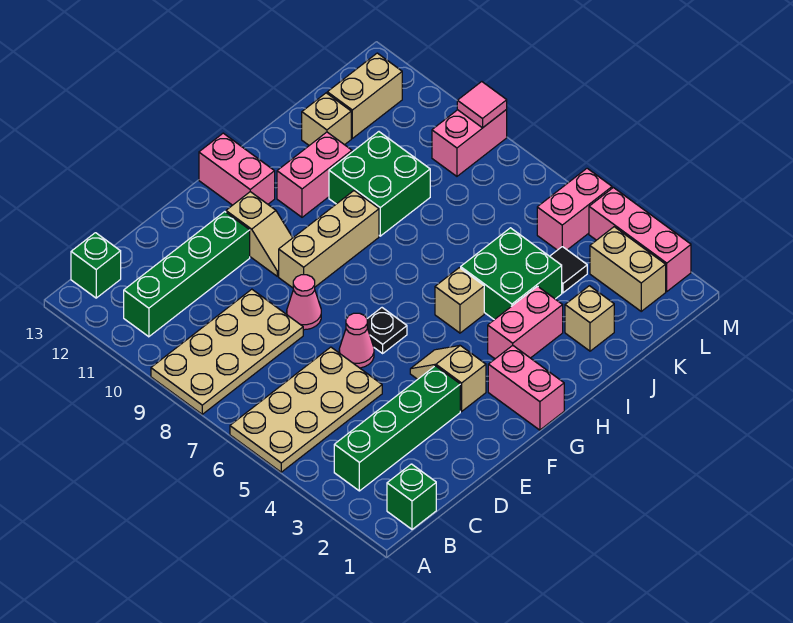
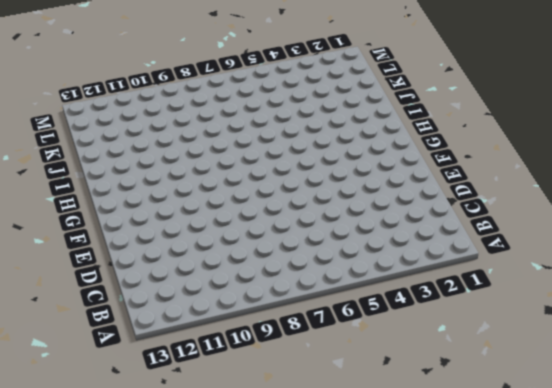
none -> tan plate A5:D6 level 1
none -> tan plate A8:D9 level 1
none -> green brick B1 level 1

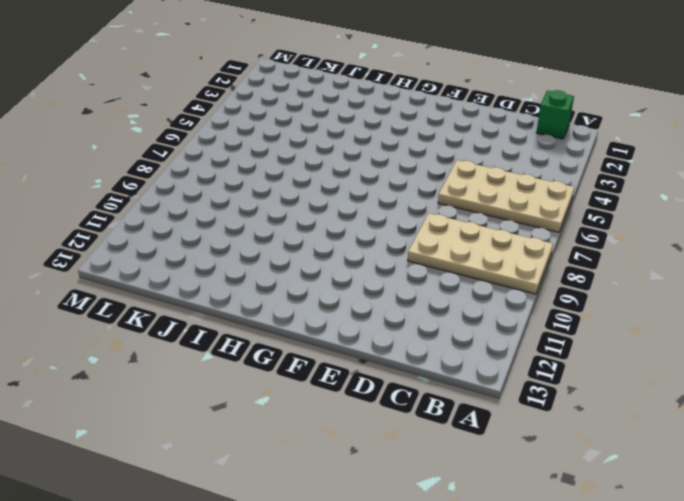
none -> green brick B3:E3 level 1
none -> green brick B11:E11 level 1
none -> green brick B13 level 1

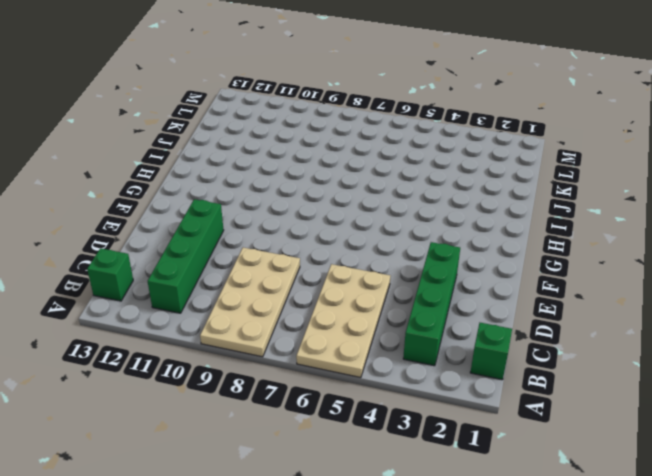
none -> pink cone E6 level 1
none -> pink cone E8 level 1
none -> tan slope F3:F4 level 1 top 3

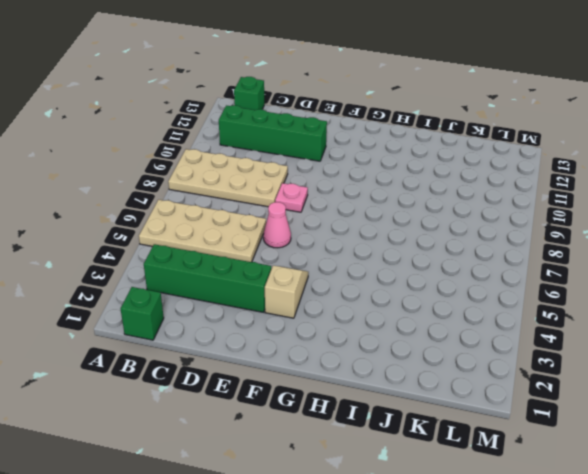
pink plate E8 level 1 -> pink cone E8 level 1
none -> black plate F6 level 1
none -> tan brick F9:H9 level 1
none -> tan slope F10:F11 level 1 top 11

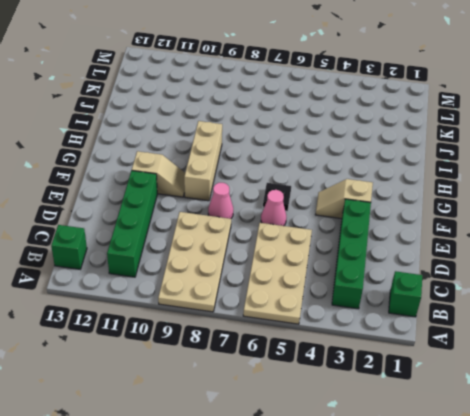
none -> pink brick G1:G2 level 1
none -> pink brick G12:G13 level 1
none -> pink brick H3:I3 level 1

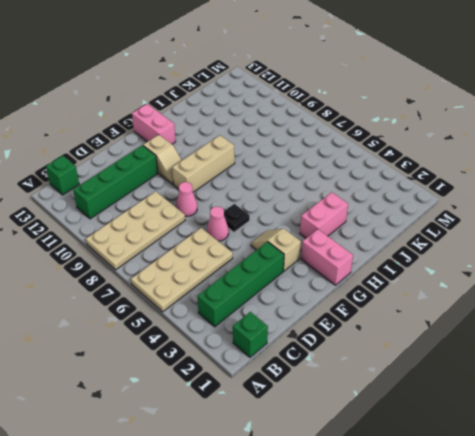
none -> tan brick H5 level 1
none -> pink brick H11:I11 level 1
none -> green brick I4:J5 level 1

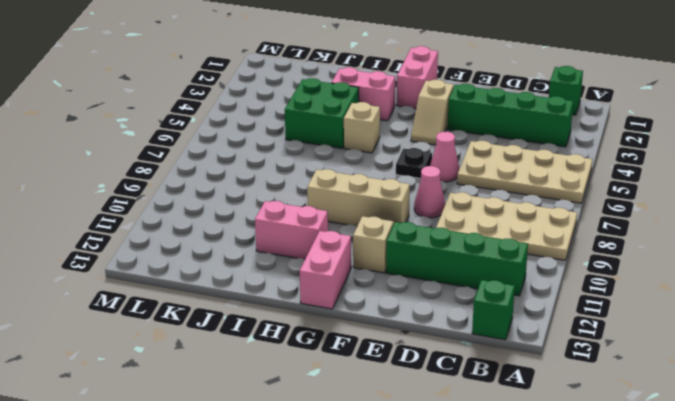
none -> green brick I9:J10 level 1
none -> tan brick J2 level 1
none -> tan brick J12 level 1

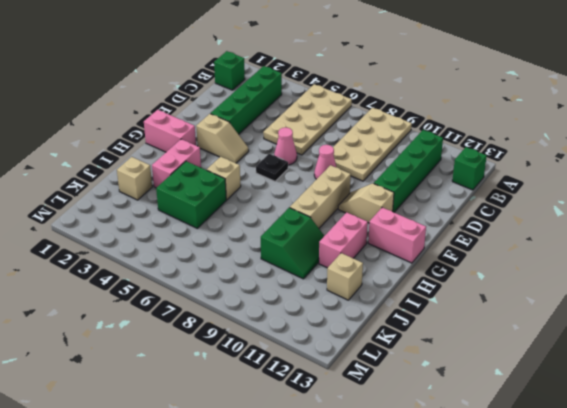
green slope I9:J10 level 1 top 9 -> green brick I9:J10 level 1
none -> black tile K4 level 1
none -> tan brick K12:L12 level 1
none -> tan brick L2:L3 level 1

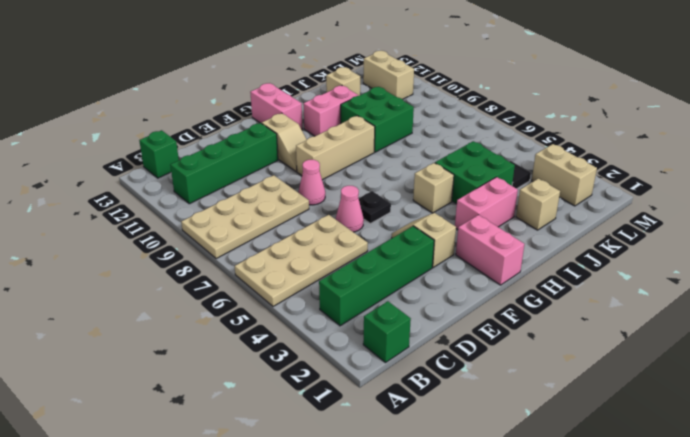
tan brick L11:L12 level 1 -> tan brick K12:L12 level 1
none -> pink brick L5:M5 level 1
none -> pink brick L9:M9 level 1
none -> pink brick M2:M4 level 1

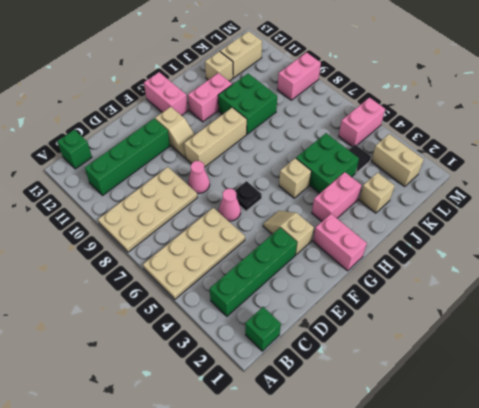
none -> pink brick M2:M4 level 1
none -> pink tile M9 level 2

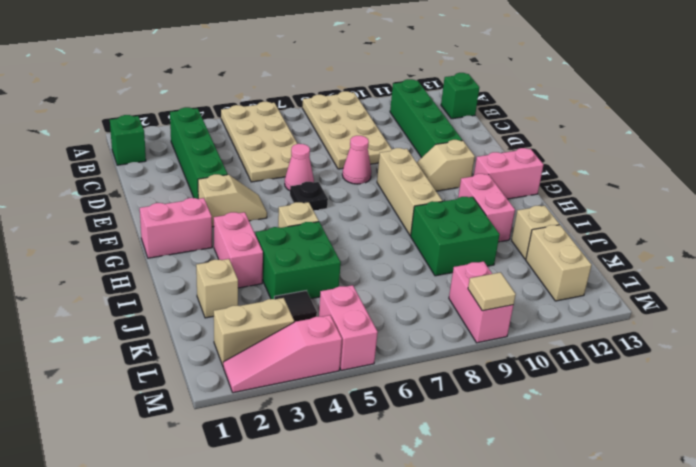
pink slope M2:M4 level 1 top 4 -> pink brick M2:M4 level 1
tan tile M9 level 2 -> pink tile M9 level 2

